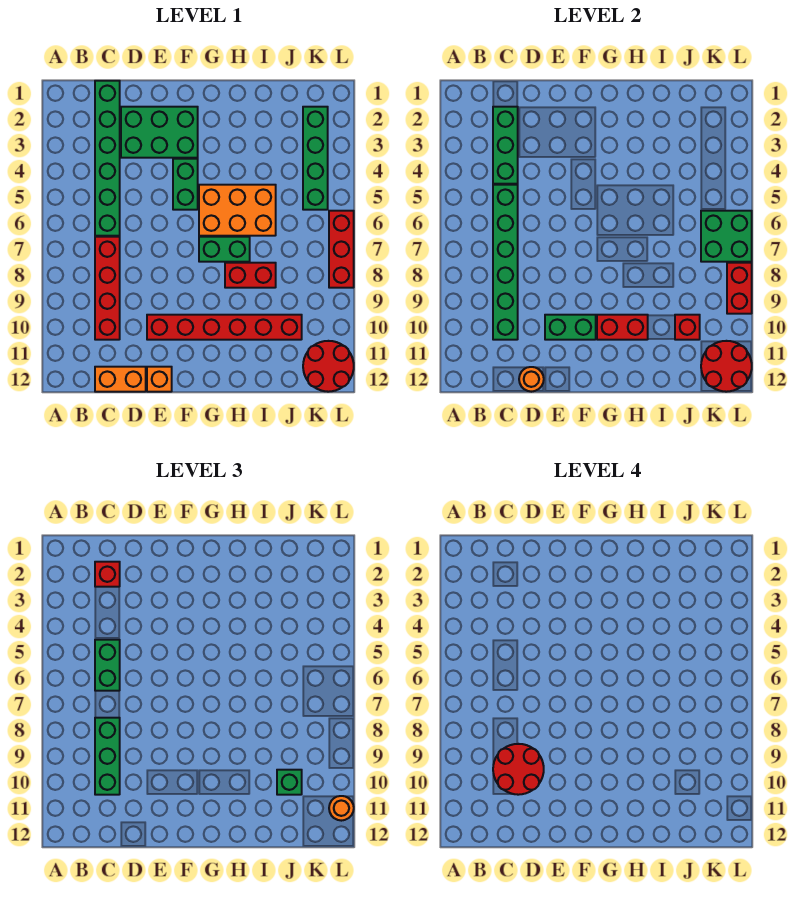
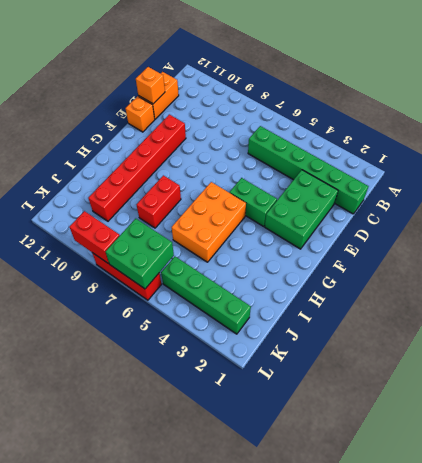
orange brick D12 level 2 -> orange round brick D12 level 2
none -> red brick C7:C10 level 1
none -> green brick G7:H7 level 1
none -> red round brick K11:L12 level 1

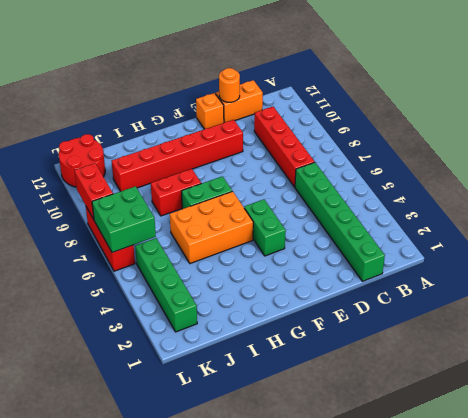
none -> green brick D2:F3 level 1
none -> green brick C2:C4 level 2
none -> green brick C5:C10 level 2

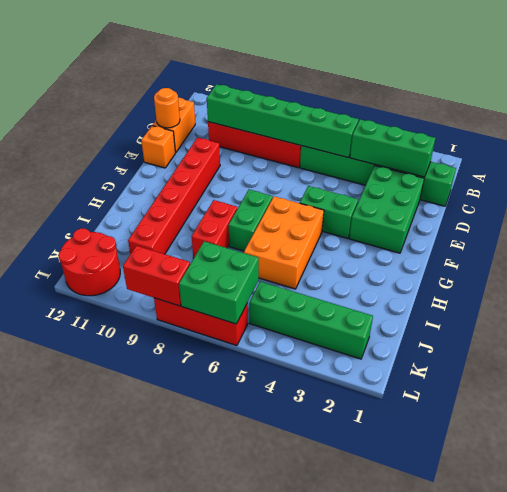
none -> green brick E10:F10 level 2
none -> red brick G10:H10 level 2
none -> red brick J10 level 2

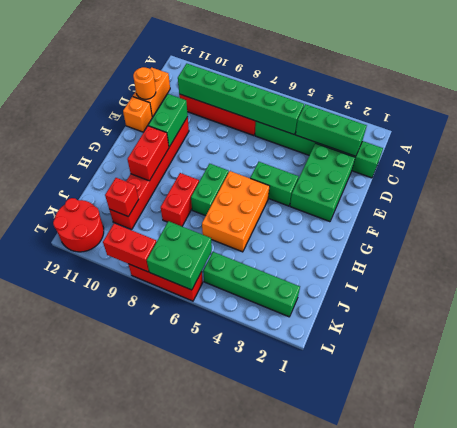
none -> red round brick K11:L12 level 2
none -> red brick C2 level 3
none -> green brick C5:C6 level 3

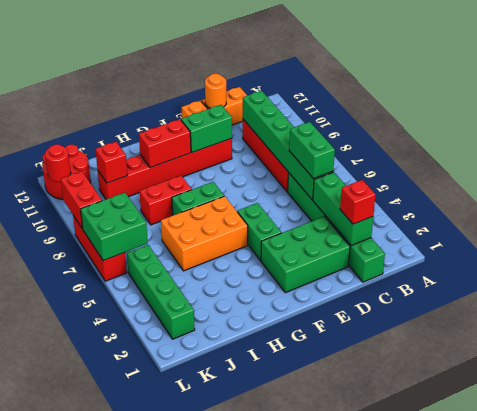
red round brick L11 level 2 -> red round brick K11:L12 level 2
none -> green brick C8:C10 level 3
none -> green brick J10 level 3
none -> orange round brick L11 level 3

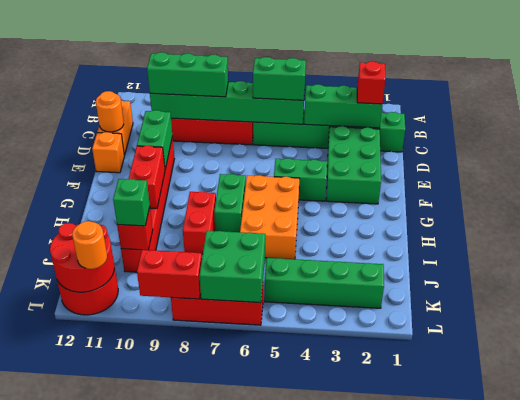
none -> red round brick C9:D10 level 4

